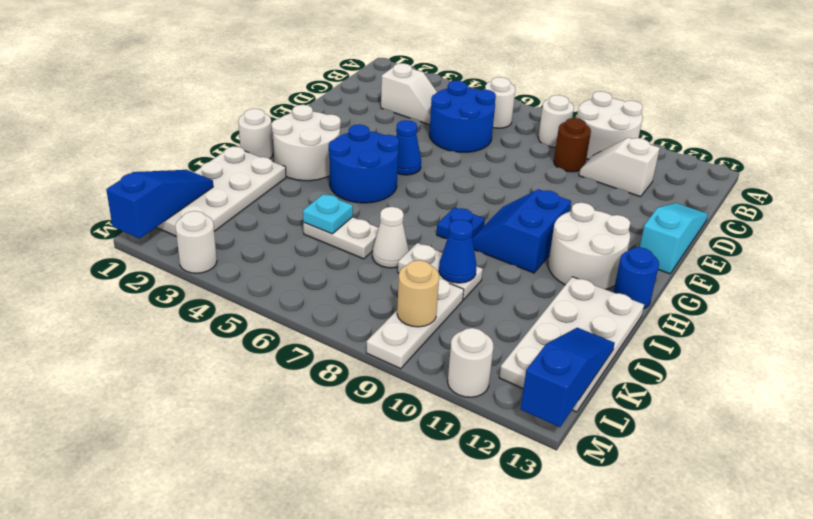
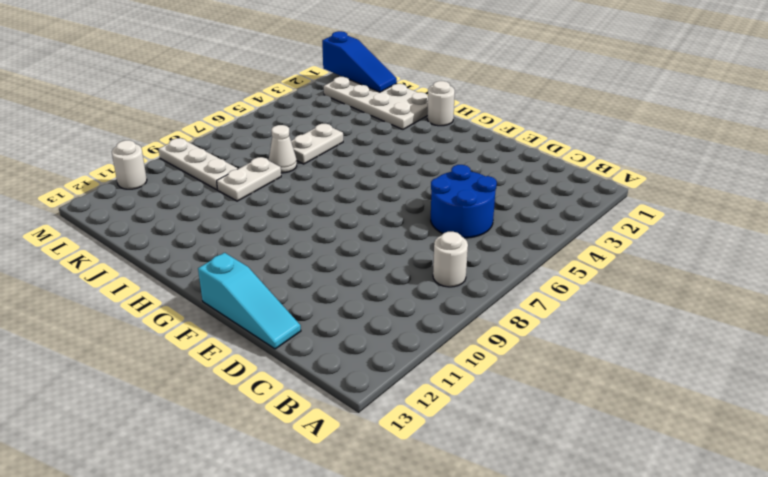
none -> white round brick A9:B10 level 1
none -> white round brick B6 level 1
none -> white slope C3:C4 level 1 top 3

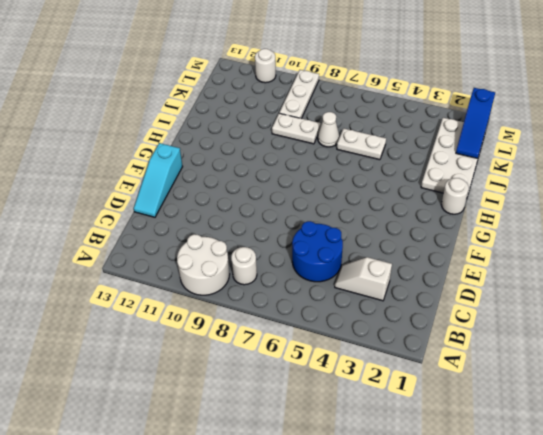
none -> white round brick B6 level 1
none -> brown round brick C9 level 1
none -> white slope C10:C11 level 1 top 11

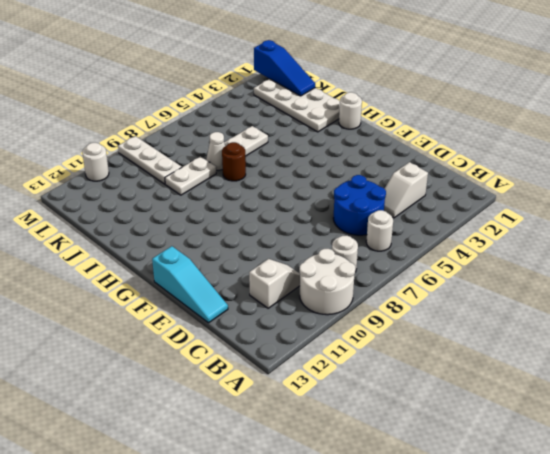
brown round brick I7 level 1 -> brown round brick C9 level 1
none -> blue cone F5 level 1
none -> white round brick G2:H3 level 1
none -> blue round brick G4:H5 level 1

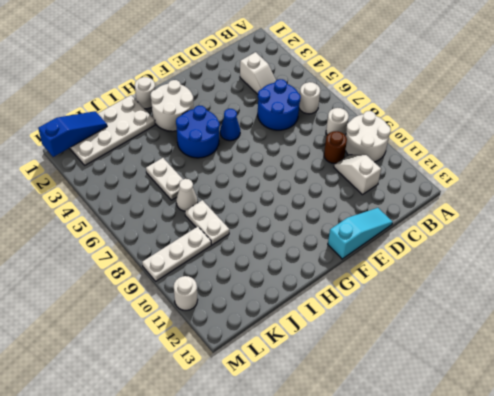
none -> blue slope G9:H10 level 1 top 10
none -> white round brick G11:H12 level 1
none -> blue plate H8 level 1

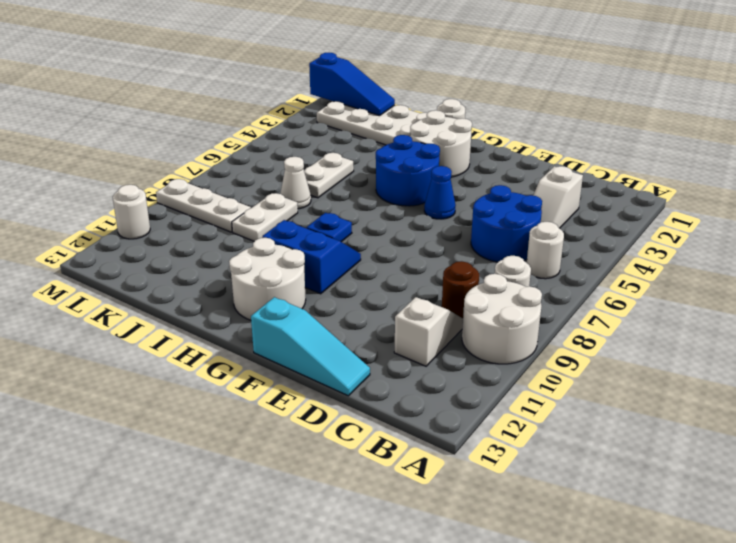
none -> blue round brick H13 level 1
none -> white plate I12:L13 level 1
none -> white round brick M3 level 1

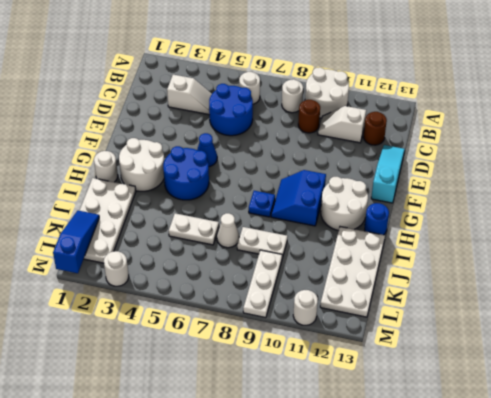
brown round brick C12 level 1 -> none
none -> cyan plate J5 level 2
none -> blue cone J9 level 2
none -> blue slope K13:M13 level 2 top M

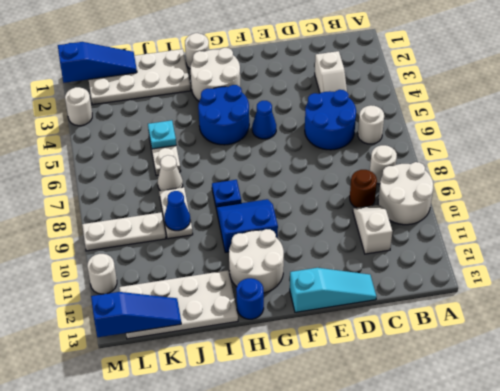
none -> tan round brick L9 level 2

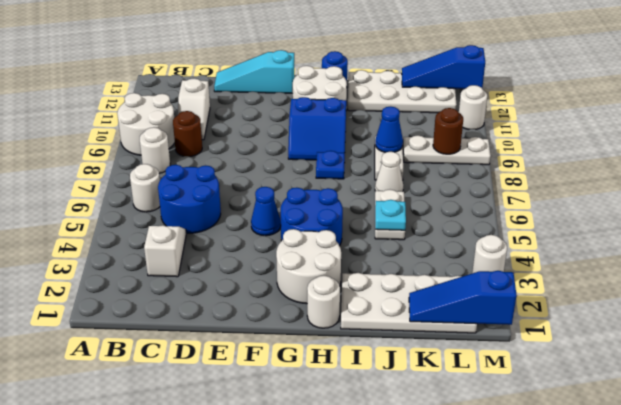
brown round brick L9 level 2 -> tan round brick L9 level 2

